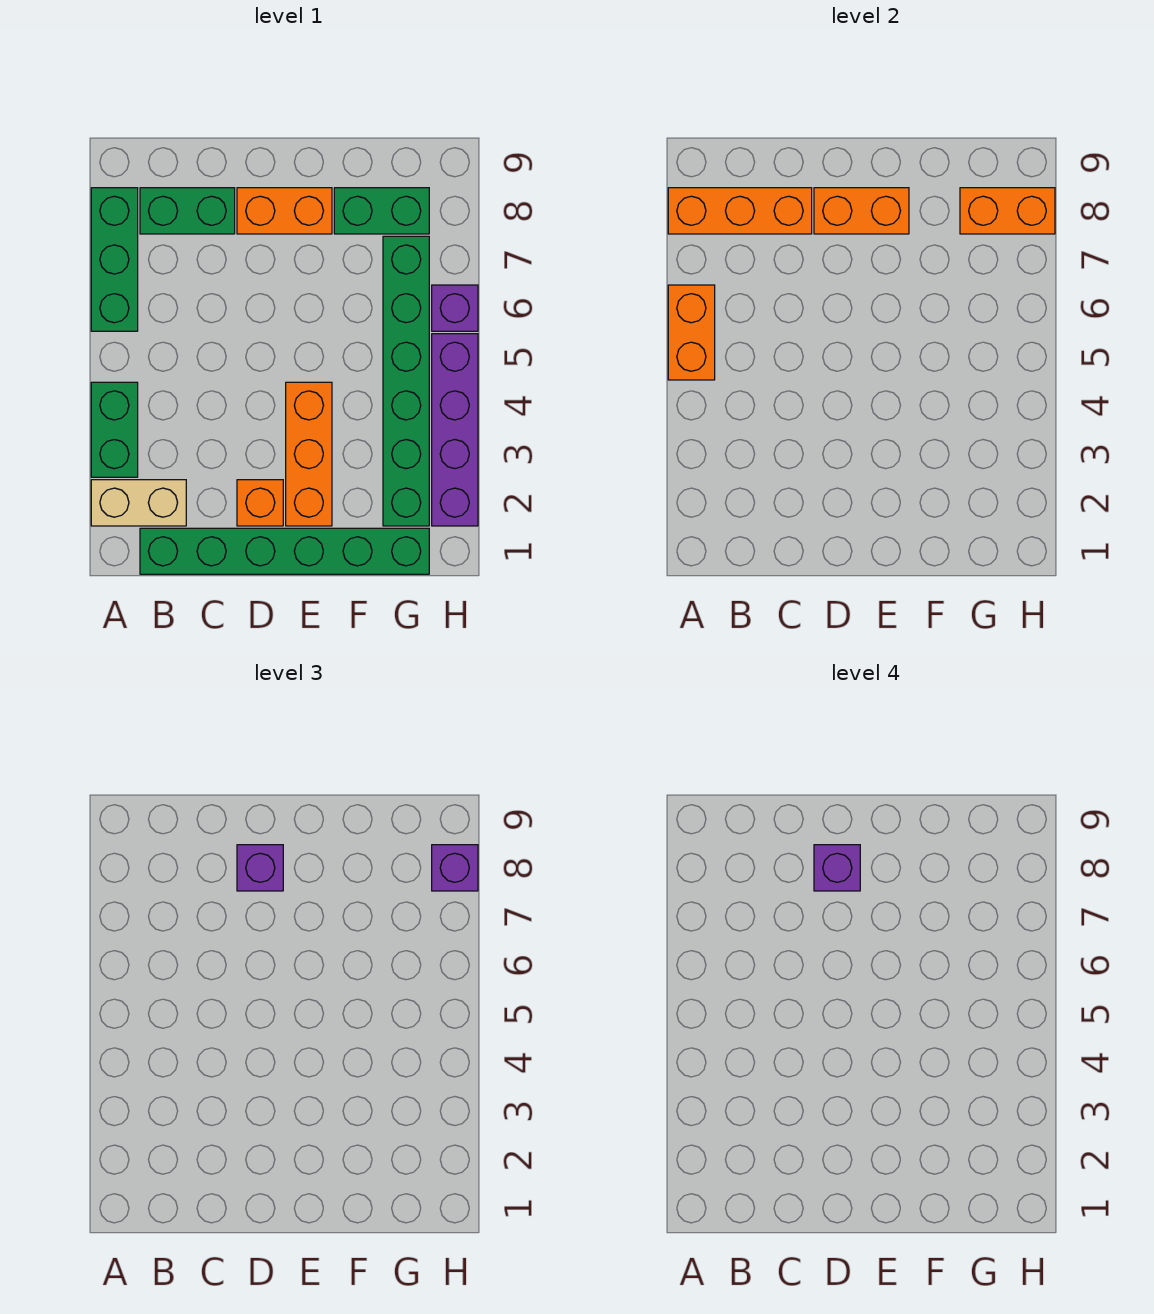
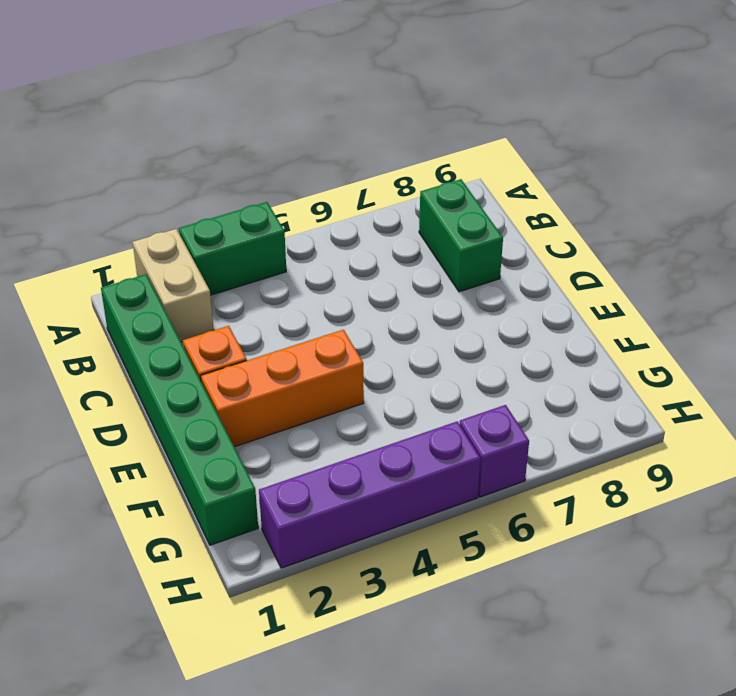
none -> green brick A6:A8 level 1
none -> orange brick D8:E8 level 1
none -> green brick F8:G8 level 1

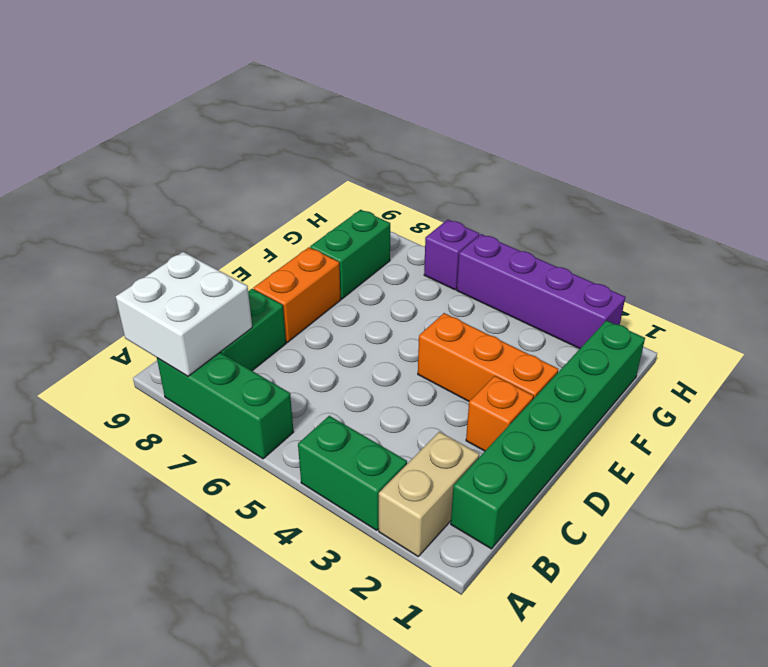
white brick A8:B9 level 2 -> orange brick A8:C8 level 2
none -> green brick G2:G7 level 1
none -> orange brick A5:A6 level 2
none -> orange brick D8:E8 level 2

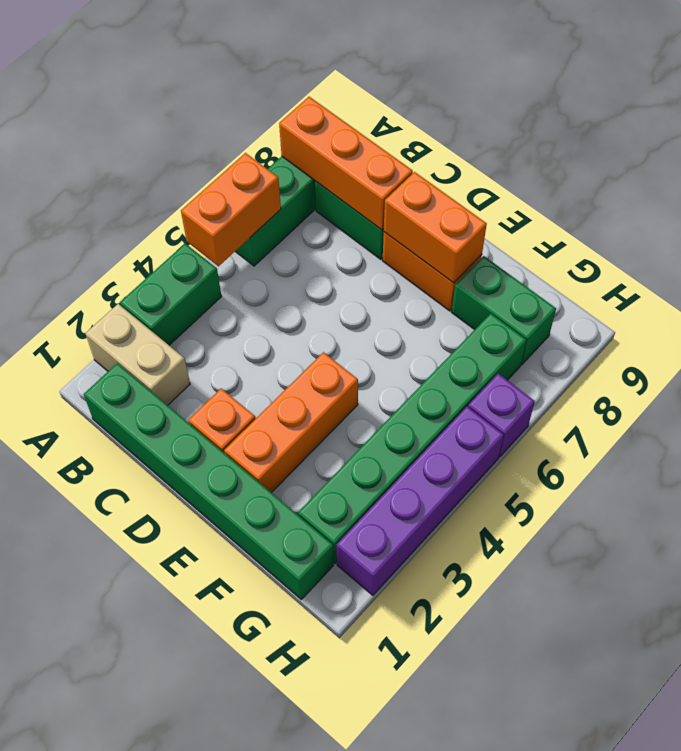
none -> orange brick G8:H8 level 2
none -> purple brick D8 level 3
none -> purple brick H8 level 3

